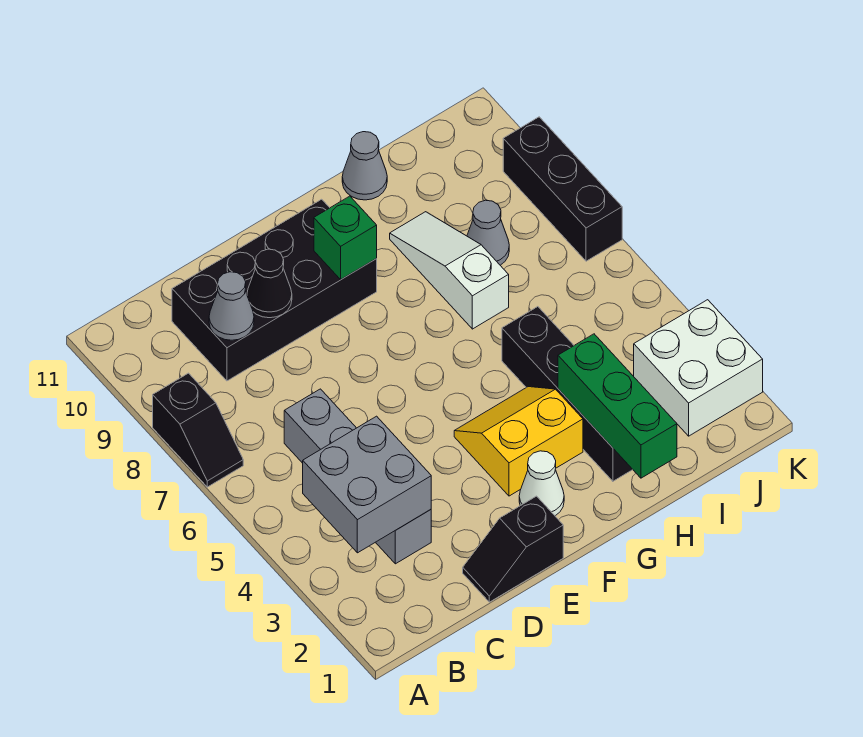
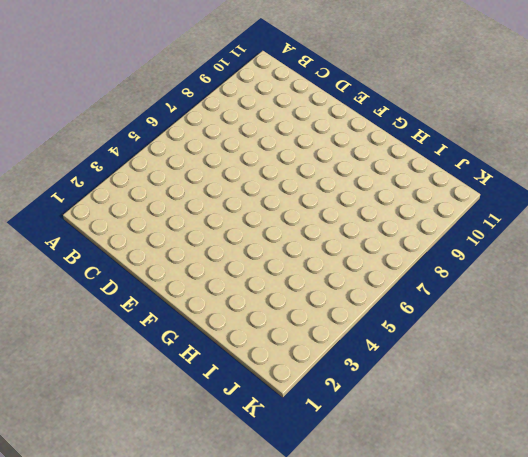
none -> black slope A7:A8 level 1 top 8
none -> grey brick C3:C6 level 1
none -> black brick C9:F10 level 1

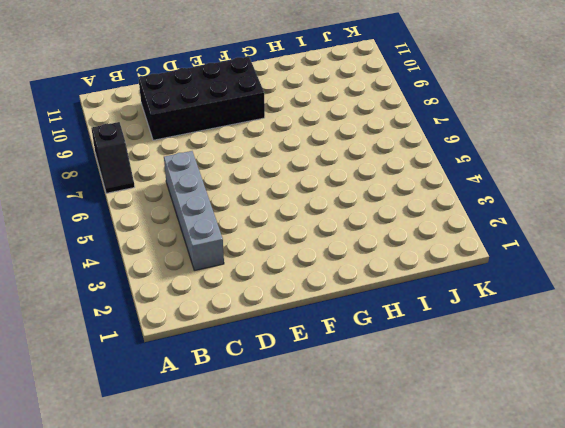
none -> black slope D1:E1 level 1 top E
none -> white cone F2 level 1
none -> yellow slope F3:G4 level 1 top 3

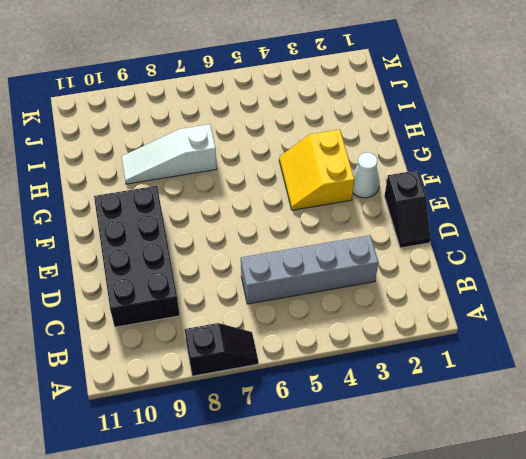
none -> black brick H2:H5 level 1
none -> grey cone H11 level 1
none -> grey cone I8 level 1

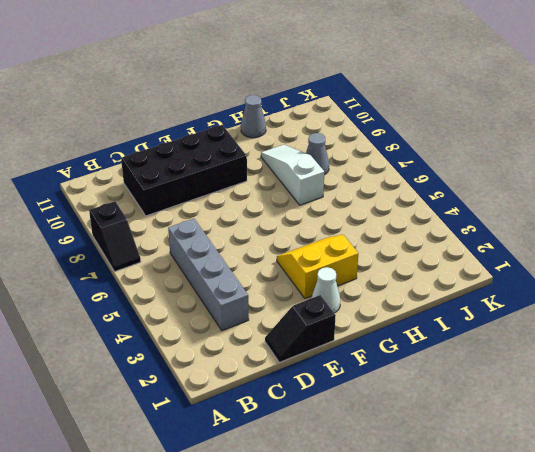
none -> black brick H2:H5 level 1
none -> white brick J2:K3 level 1
none -> black brick K7:K9 level 1

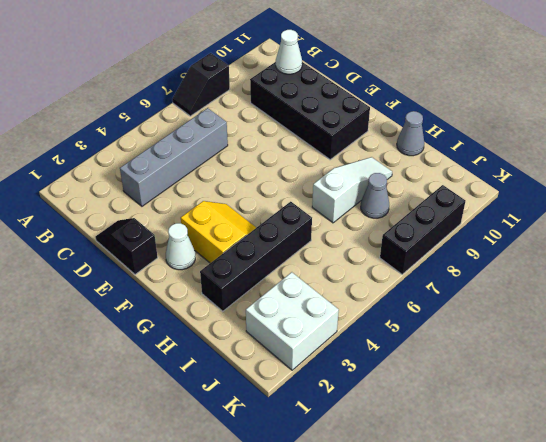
white cone C10 level 2 -> none
none -> grey brick B3:C4 level 2
none -> grey cone C9 level 2
none -> black cone D9 level 2

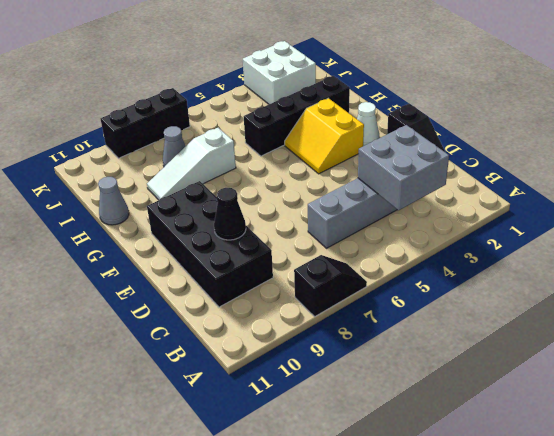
none -> grey cone C9 level 2
none -> green brick F9 level 2
none -> green brick H1:H3 level 2

